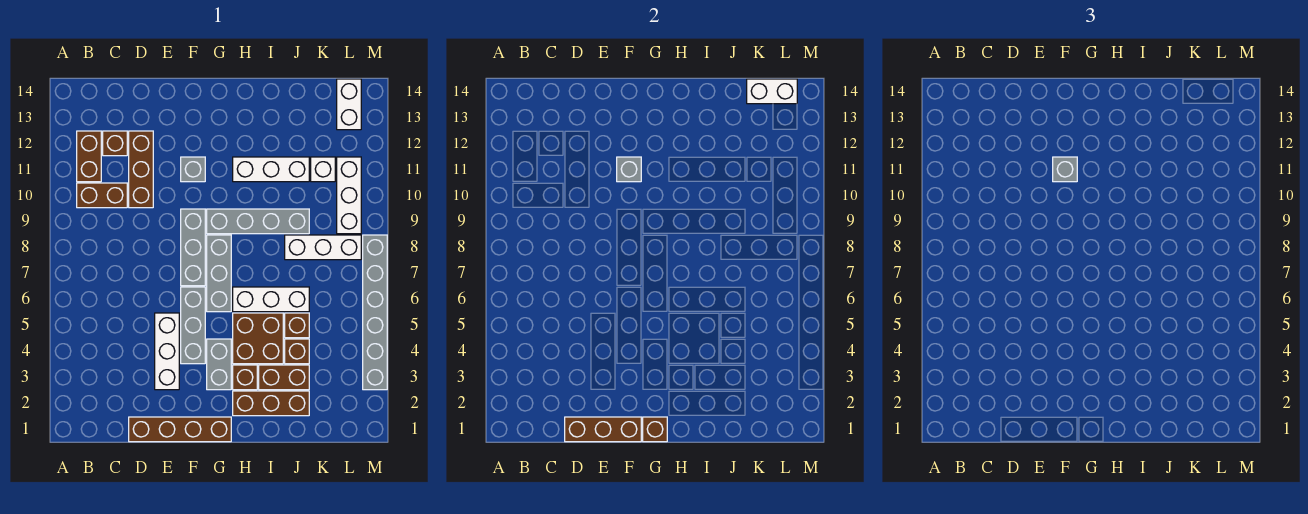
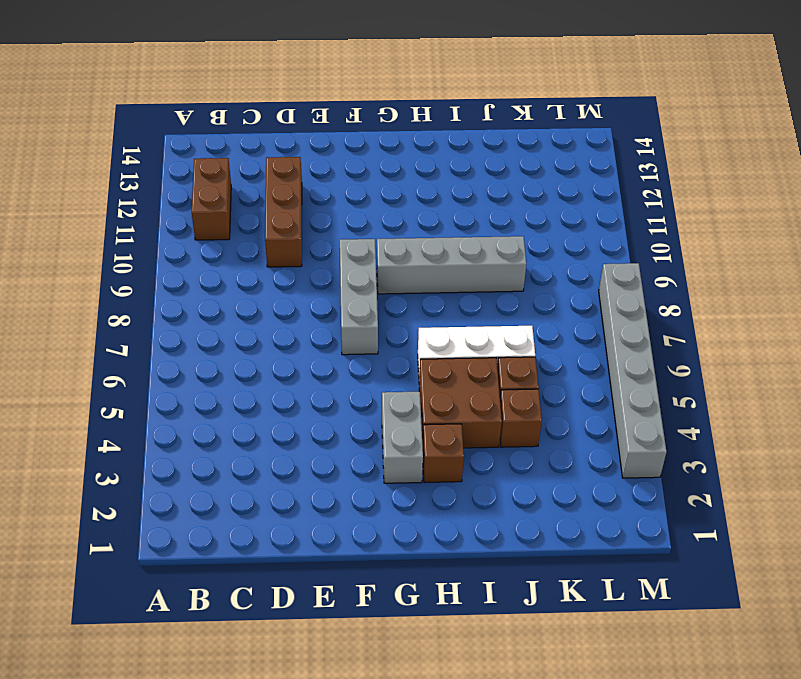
none -> brown brick B10:C10 level 1
none -> brown brick C12 level 1
none -> brown brick D1:G1 level 1
none -> white brick E3:E5 level 1

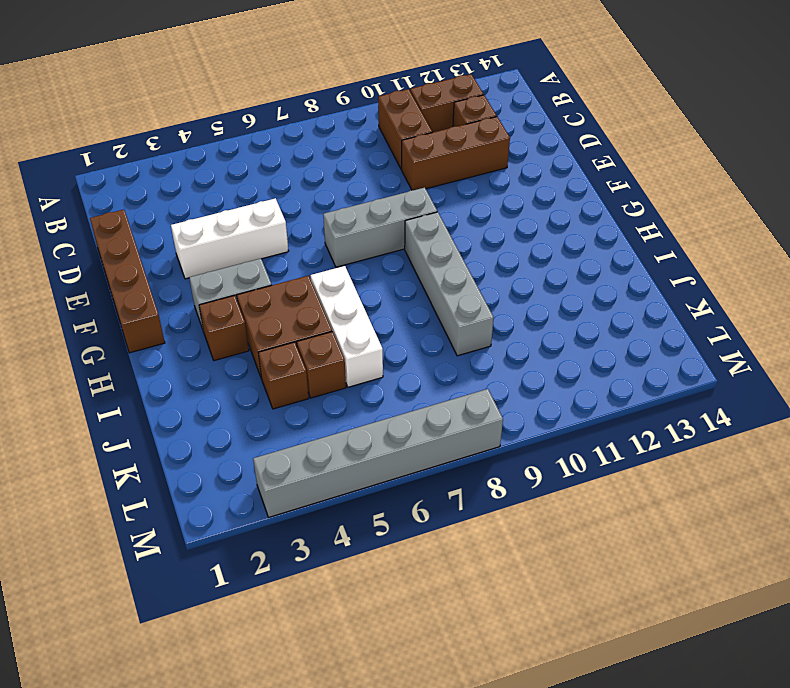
none -> grey brick F4:F6 level 1
none -> grey brick F11 level 1
none -> grey brick G6:G8 level 1
none -> brown brick H2:J2 level 1

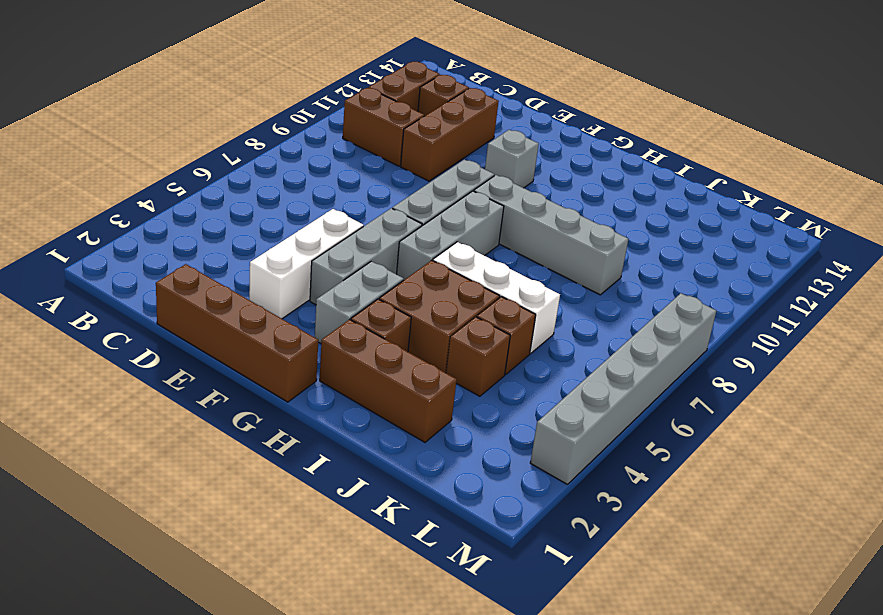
none -> white brick H11:J11 level 1
none -> brown brick I3:J3 level 1
none -> white brick J8:L8 level 1
none -> white brick K11 level 1

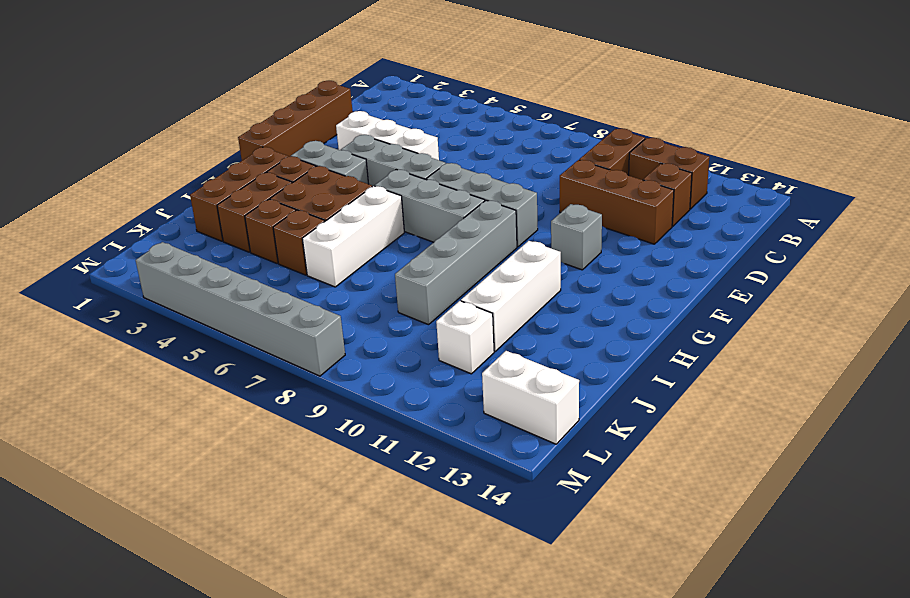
none -> white brick J8:L8 level 1
none -> white brick L9:L11 level 1
none -> brown brick D1:F1 level 2
none -> grey brick F11 level 2

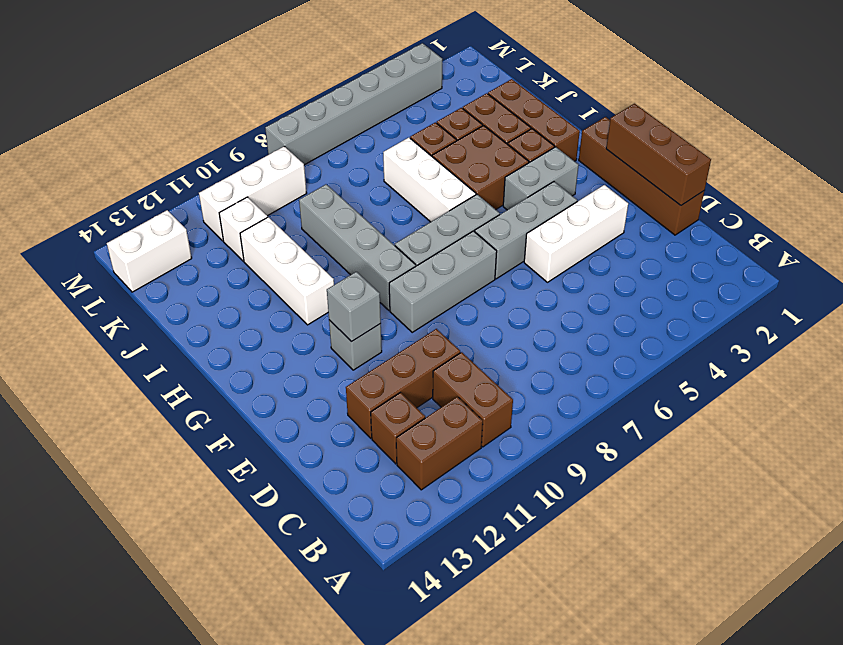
none -> white brick J8:L8 level 1
none -> brown brick G1 level 2
none -> white brick K14:L14 level 2
none -> grey brick F11 level 3

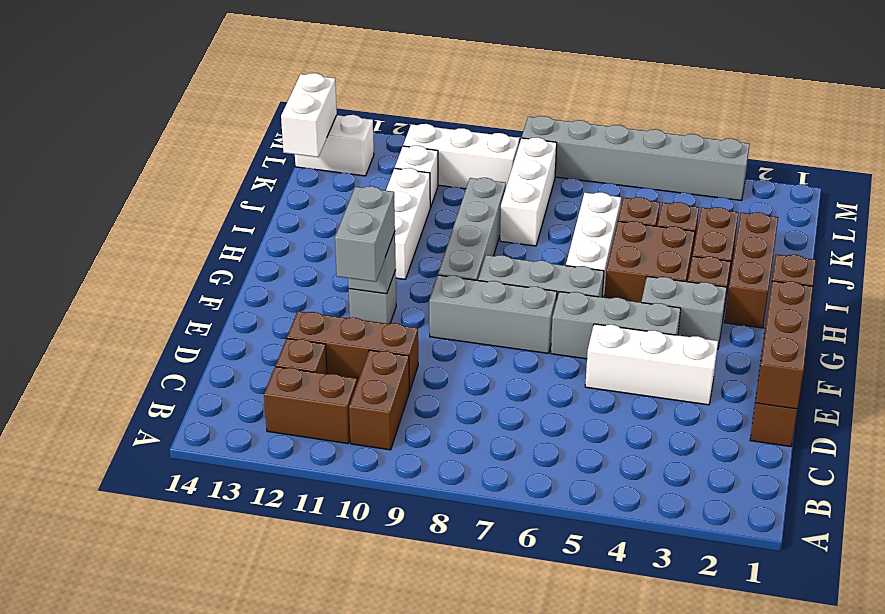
grey brick E11:F11 level 3 -> grey brick F11 level 3

